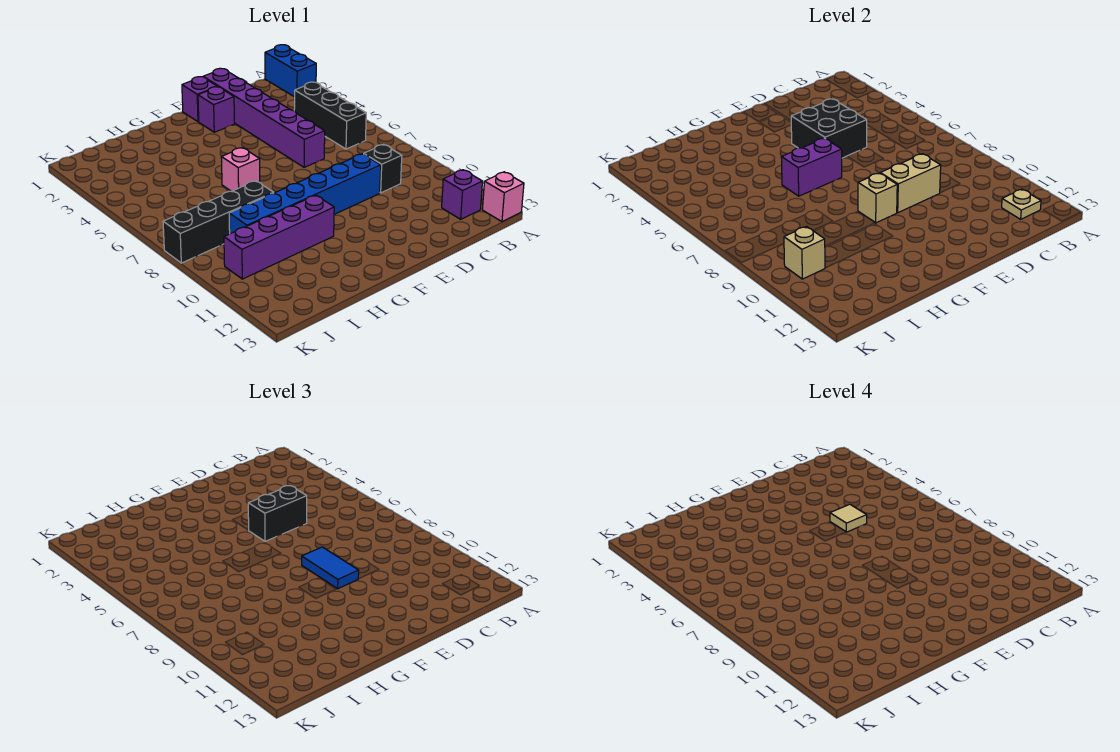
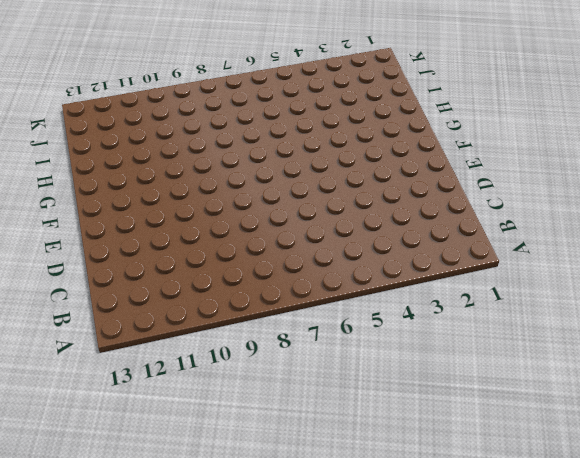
none -> blue brick A1:A2 level 1
none -> pink brick A13 level 1
none -> black brick B4:B6 level 1

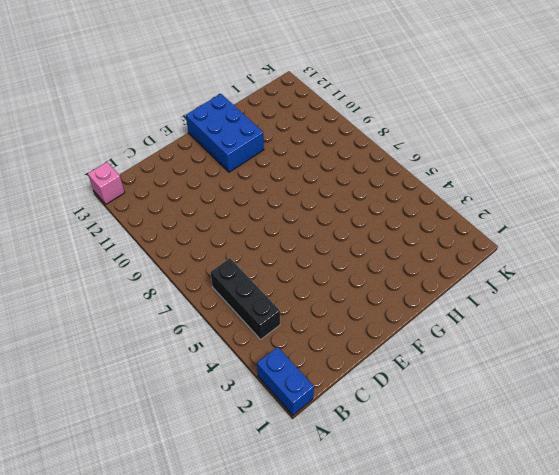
blue brick F11:G13 level 1 -> none
none -> purple brick B12 level 1
none -> black brick C9 level 1
none -> purple brick D1:D6 level 1

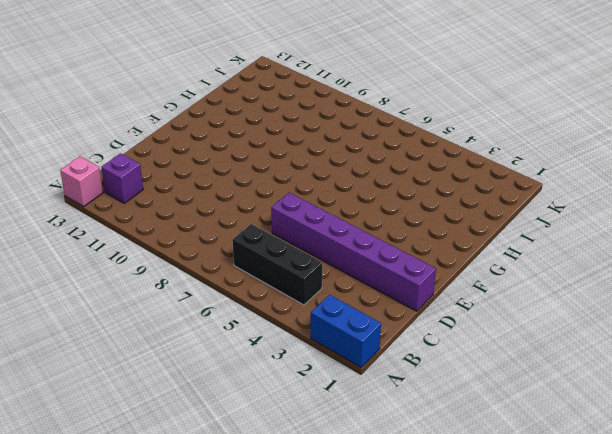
none -> black brick C9 level 1
none -> blue brick D9:I9 level 1
none -> purple brick E1 level 1

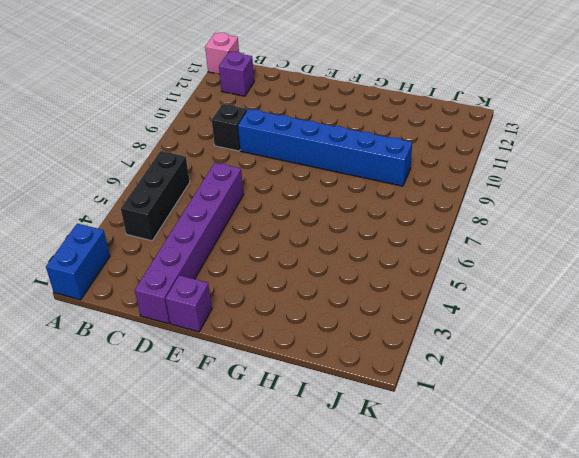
none -> purple brick E2 level 1
none -> pink brick G6 level 1
none -> purple brick G10:J10 level 1

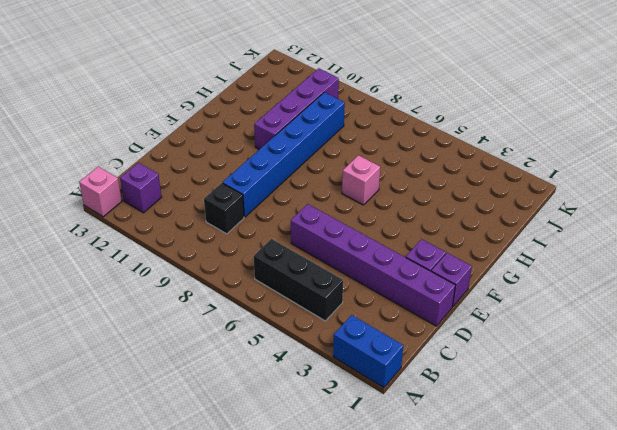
none -> black brick H8:K8 level 1
none -> tan plate B12 level 2
none -> black brick D4:E5 level 2

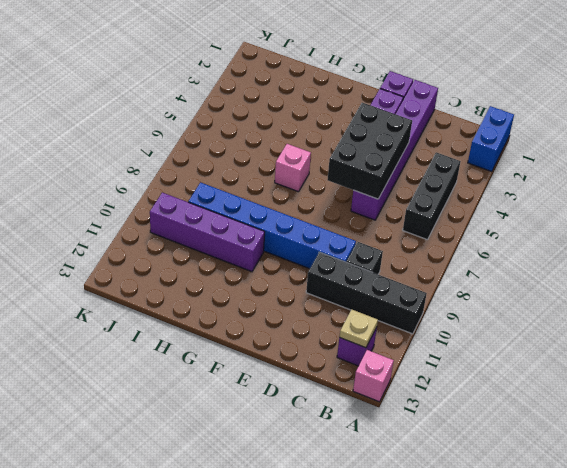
black brick A10:D10 level 1 -> black brick H8:K8 level 1
black brick D4:E6 level 2 -> black brick D4:E5 level 2
none -> tan brick D9:E9 level 2
none -> purple brick F6:G6 level 2
none -> tan brick F9 level 2

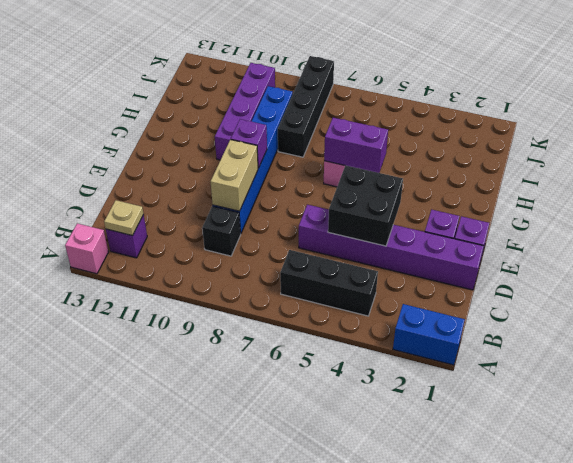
purple brick F9 level 2 -> tan brick F9 level 2
purple brick G5:G6 level 2 -> purple brick F6:G6 level 2
none -> tan brick J10 level 2
none -> black brick D5:E5 level 3
none -> blue tile E8:E9 level 3

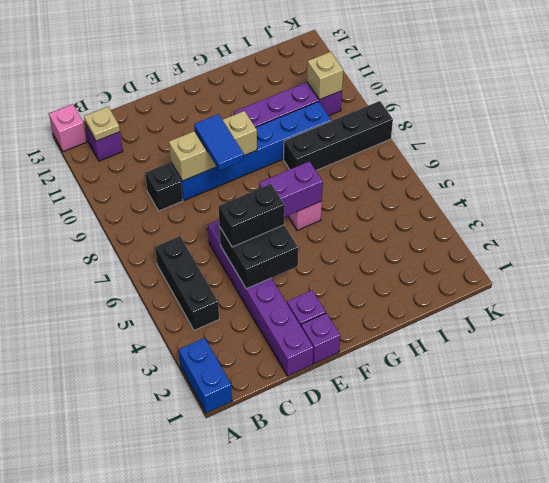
none -> tan tile D5 level 4

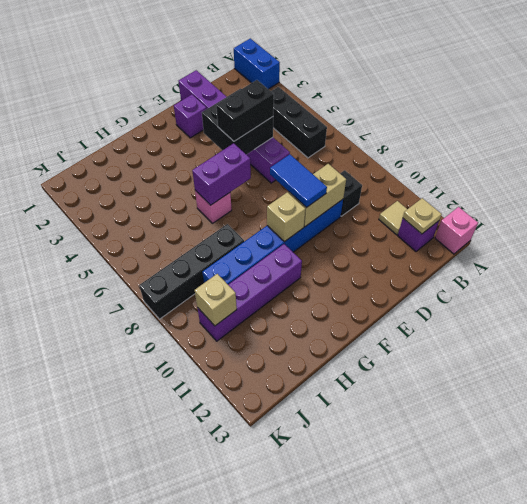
tan tile B11 level 1 -> tan tile D5 level 4
none -> purple brick E1 level 1

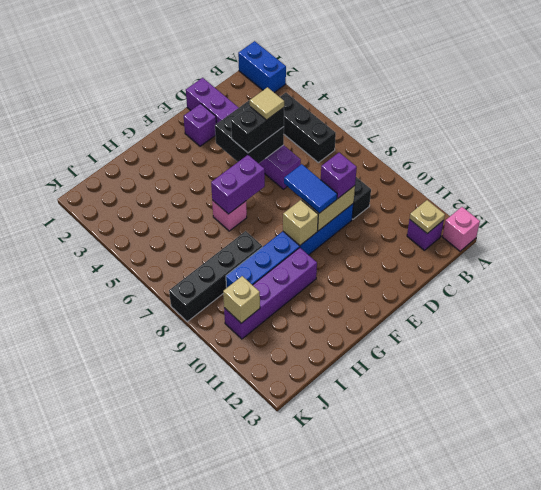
purple brick D9 level 3 -> purple brick E1 level 1

